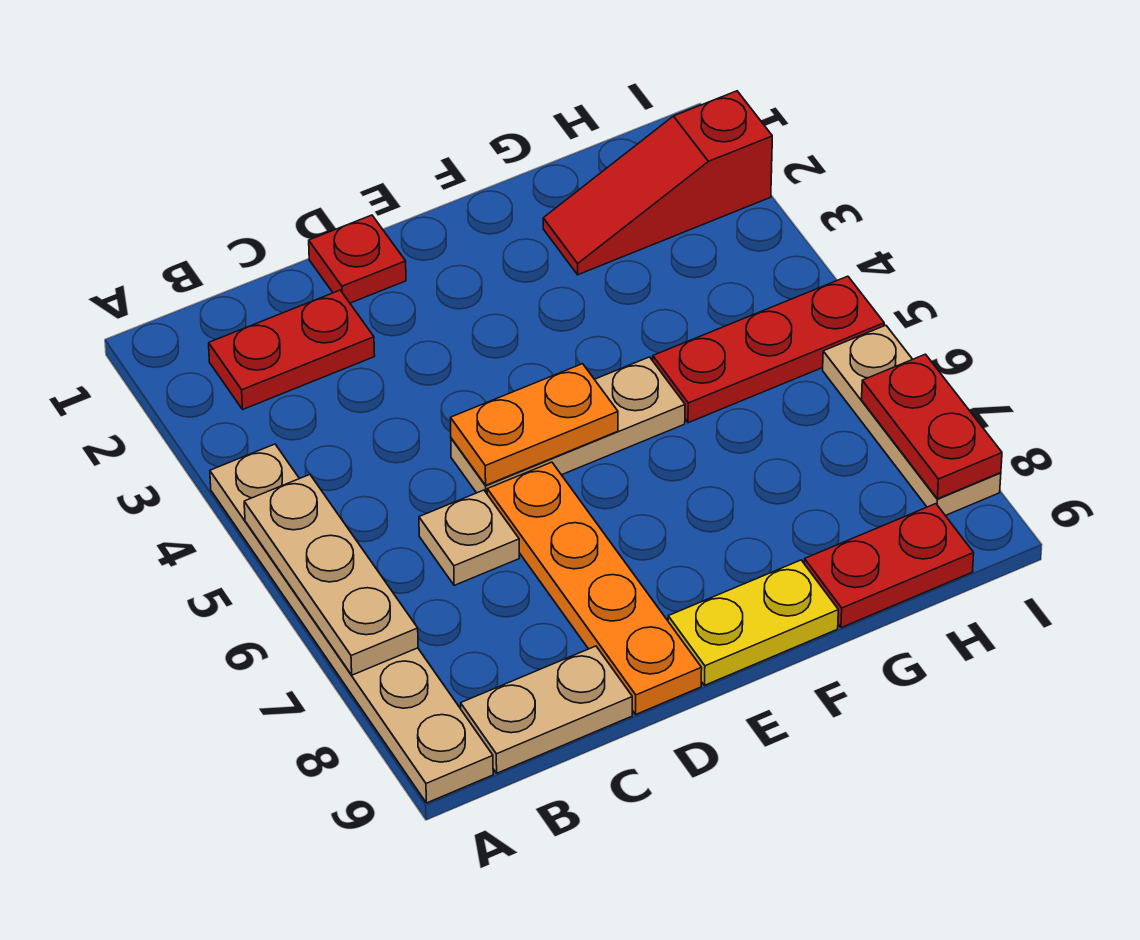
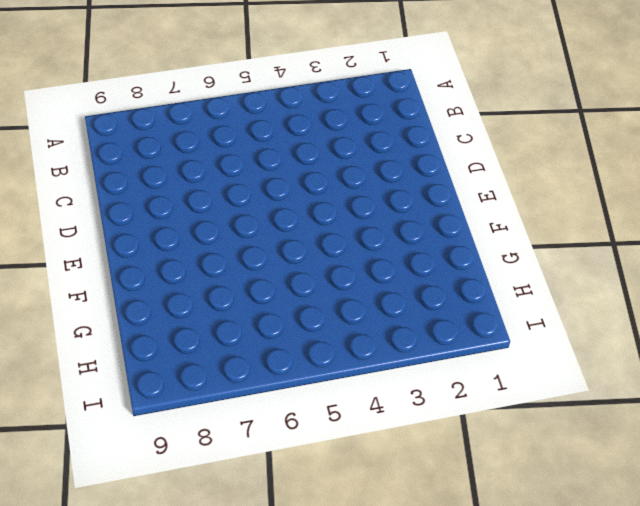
none -> tan plate A4:A9 level 1
none -> red plate B2:C2 level 1
none -> tan plate B9:C9 level 1

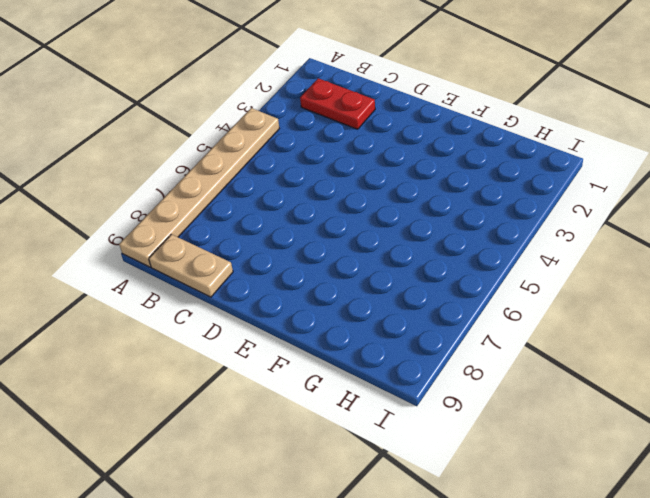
none -> tan plate C6 level 1
none -> red plate D1 level 1
none -> tan plate D5:F5 level 1

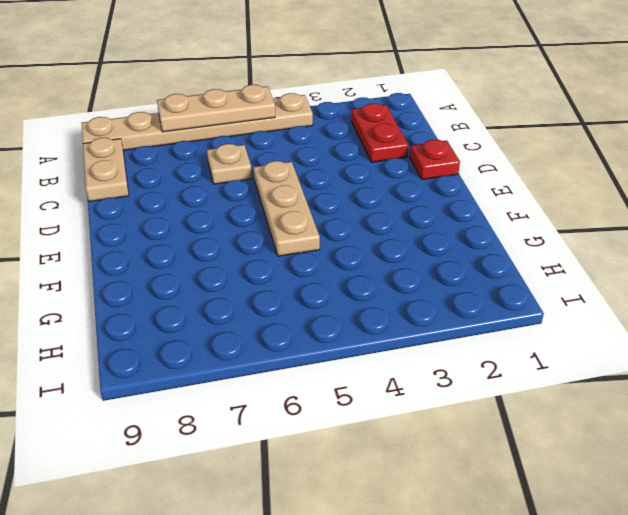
none -> orange plate D6:D9 level 1
none -> yellow plate E9:F9 level 1
none -> red slope G2:I2 level 1 top I

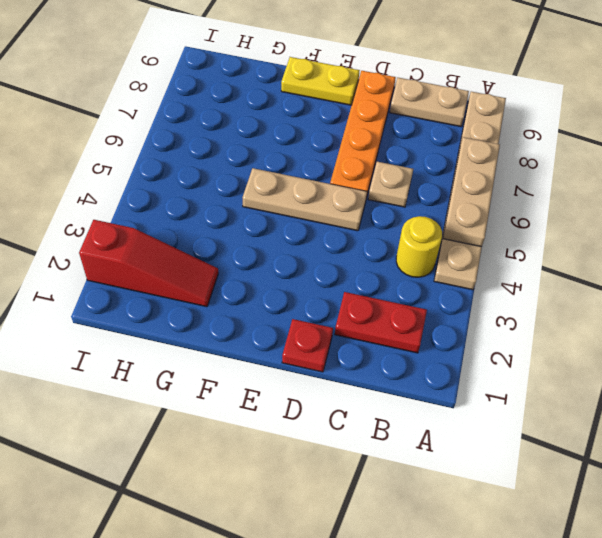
yellow round brick B4 level 1 -> none
none -> red plate G5:I5 level 1
none -> red plate G9:H9 level 1
none -> tan plate I6:I8 level 1

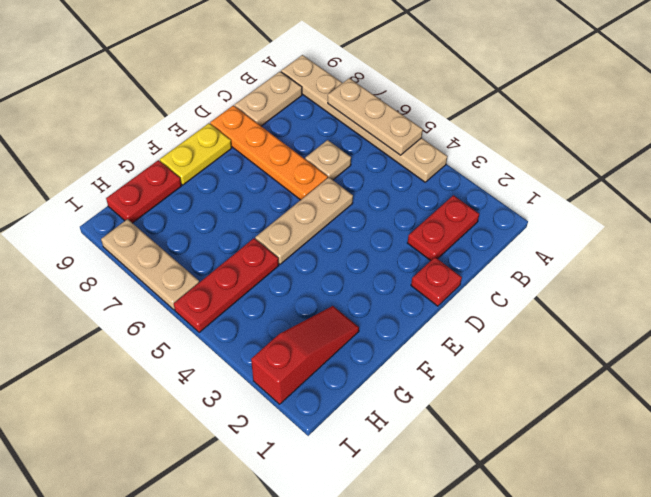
none -> orange plate D5:E5 level 2
none -> red plate I7:I8 level 2

